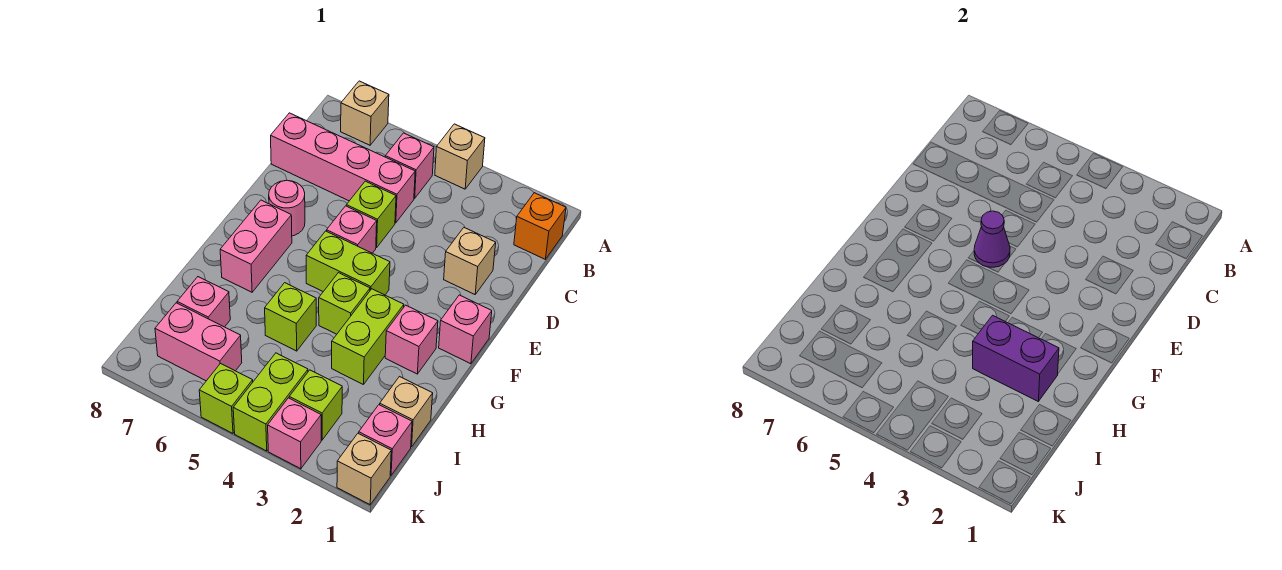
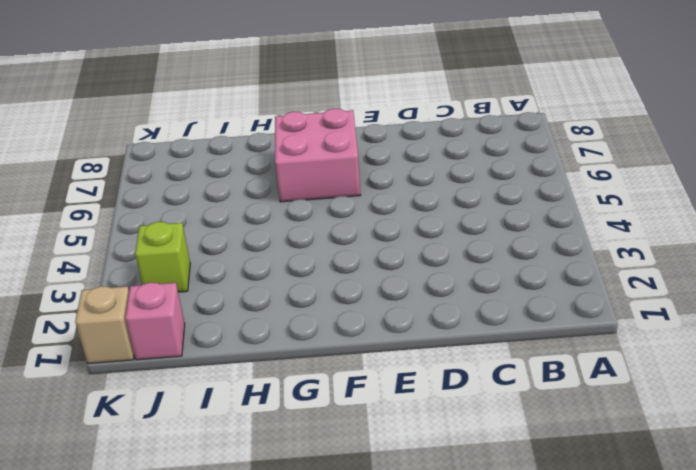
pink brick F6:G7 level 1 -> pink brick F7:G7 level 1
none -> tan brick A4 level 1
none -> tan brick A7 level 1
none -> orange brick B1 level 1

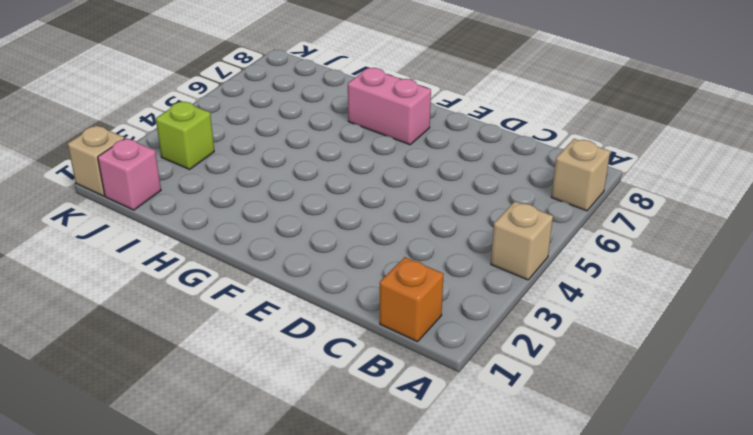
none -> pink brick B5 level 1
none -> pink brick C5:C8 level 1
none -> tan brick D2 level 1

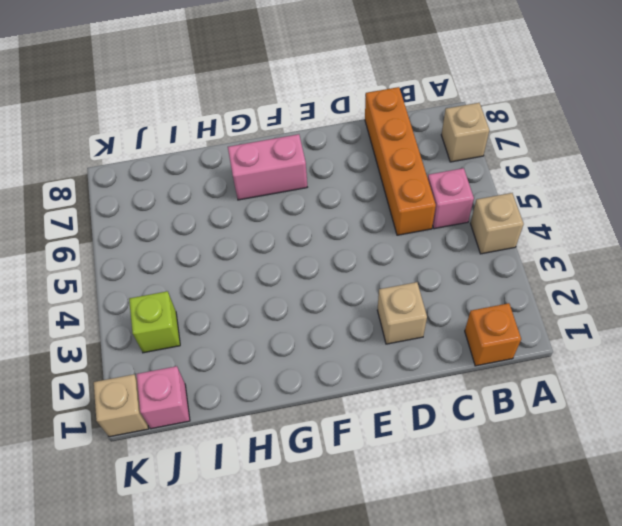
orange brick C5:C8 level 1 -> pink brick C5:C8 level 1
none -> lime brick D5 level 1
none -> pink brick E5 level 1
none -> pink round brick E7 level 1

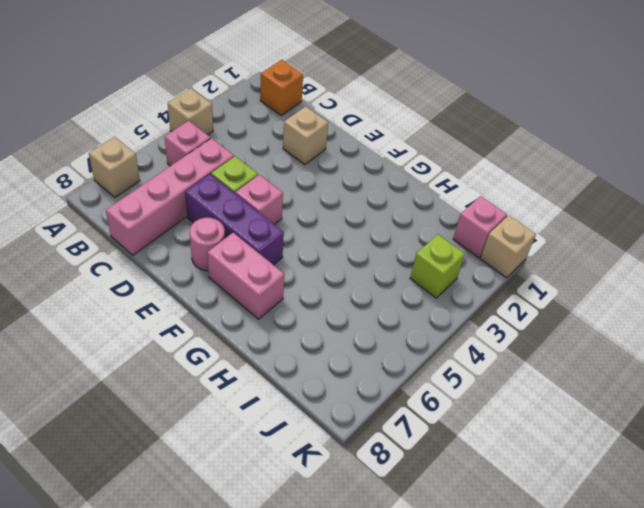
purple brick D6:F6 level 1 -> none
none -> pink brick F1 level 1
none -> lime brick F4:F5 level 1
none -> pink brick G2 level 1

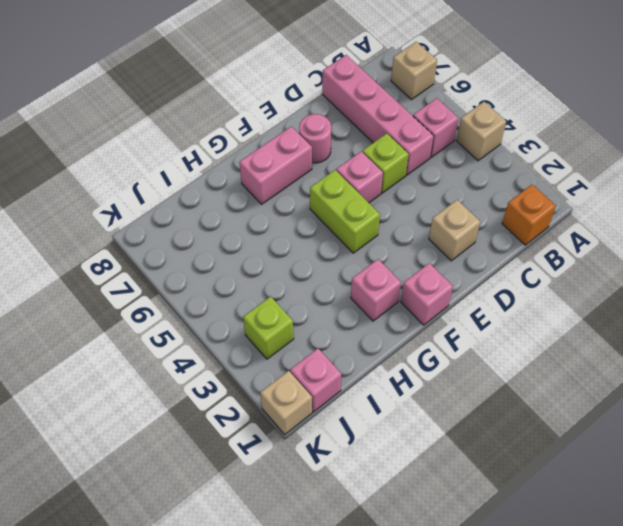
none -> lime brick G3:H3 level 1
none -> lime brick G4 level 1
none -> lime brick H5 level 1

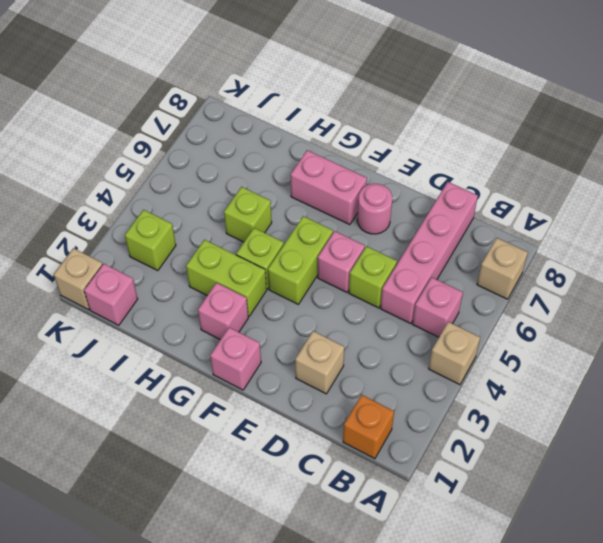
none -> tan brick I1 level 1
none -> pink brick I7 level 1
none -> lime brick J4:K4 level 1

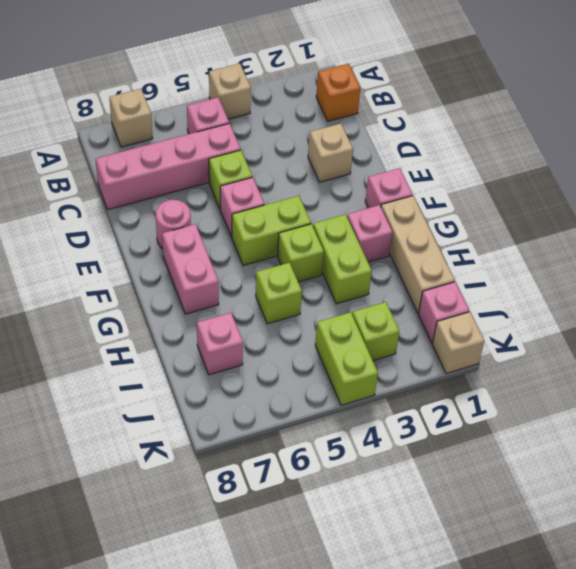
tan brick G1:I1 level 1 -> tan brick I1 level 1
none -> pink brick J6:J7 level 1
none -> pink brick K3 level 1
none -> lime brick K5 level 1

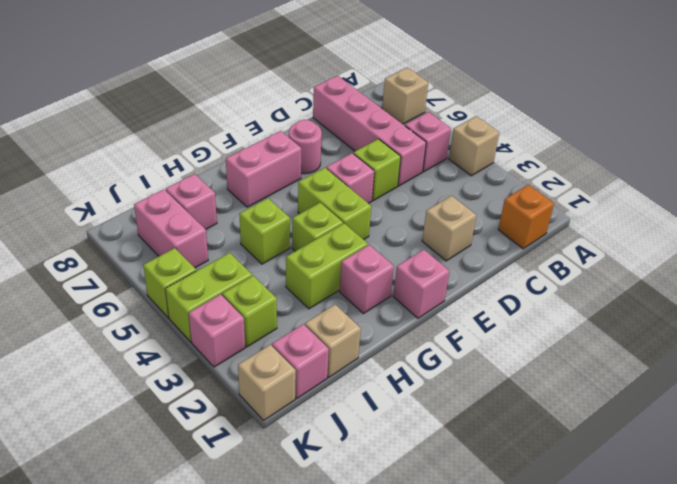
none -> purple cone E5 level 2
none -> purple brick H2:H3 level 2

